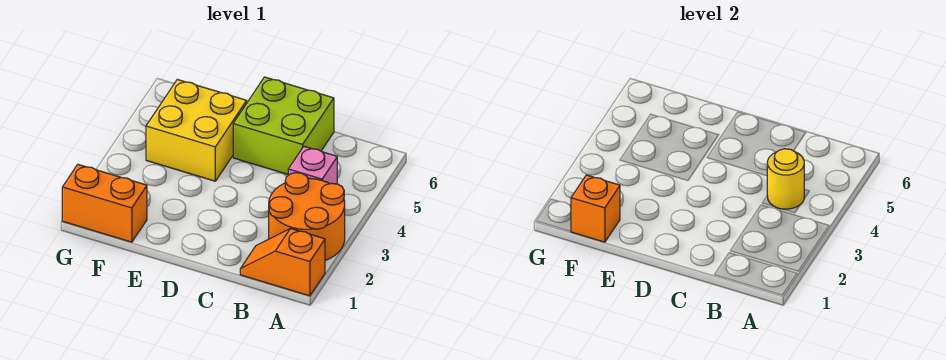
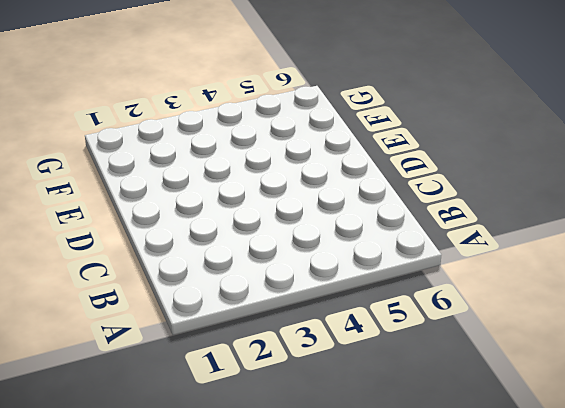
none -> orange slope A1:B1 level 1 top A
none -> orange round brick A2:B3 level 1

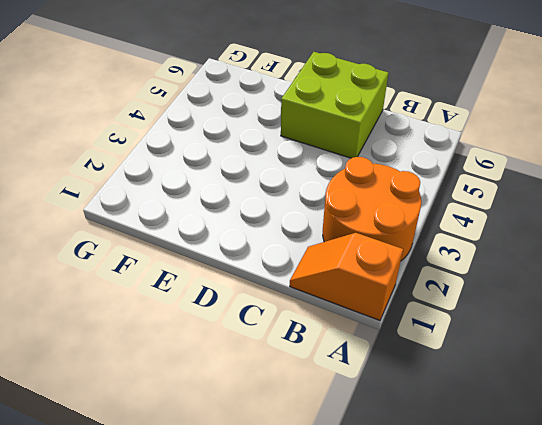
none -> pink brick B4 level 1
none -> yellow brick E4:F5 level 1

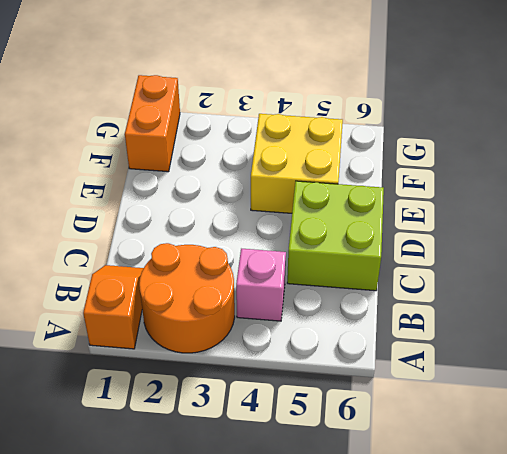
none -> yellow round brick B4 level 2
none -> orange brick F1 level 2

